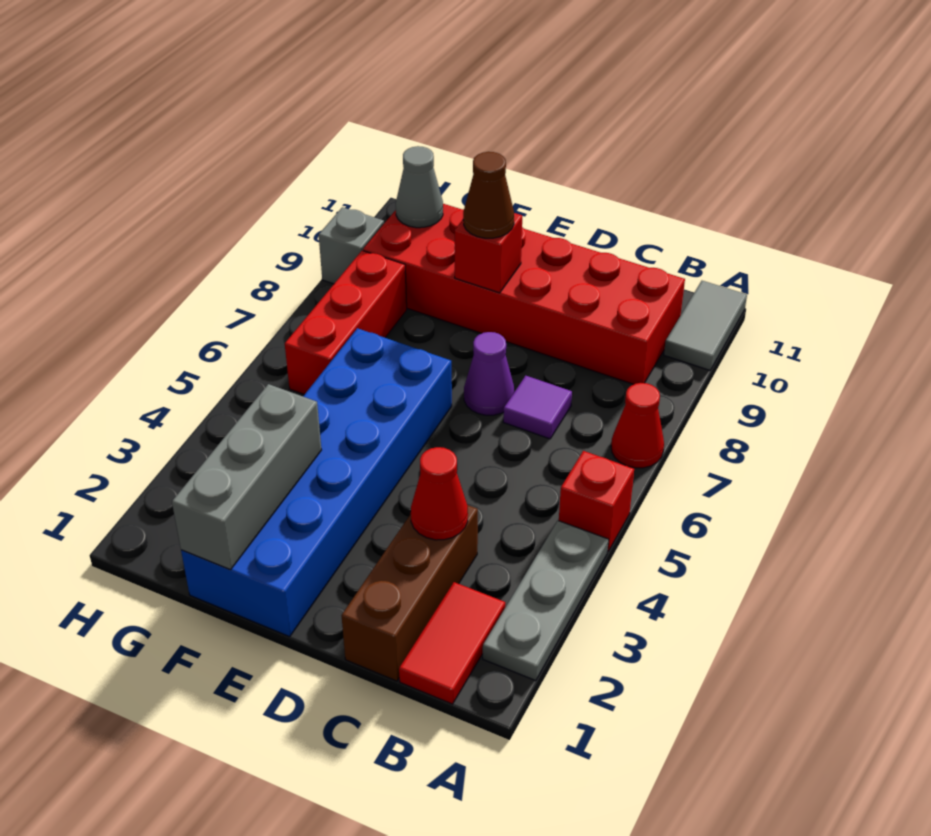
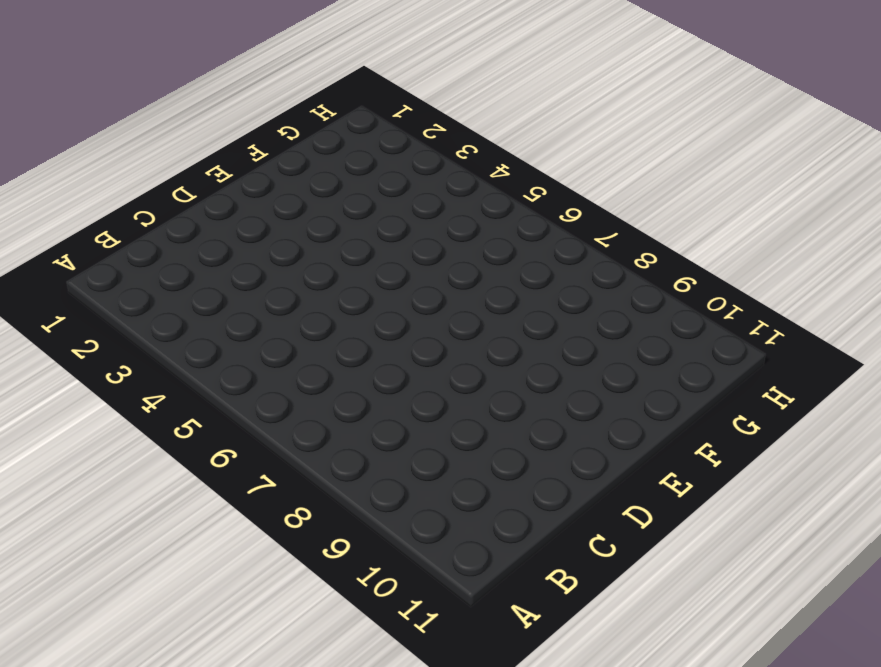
none -> grey plate A2:A4 level 1
none -> red brick A5 level 1
none -> red cone A7 level 1

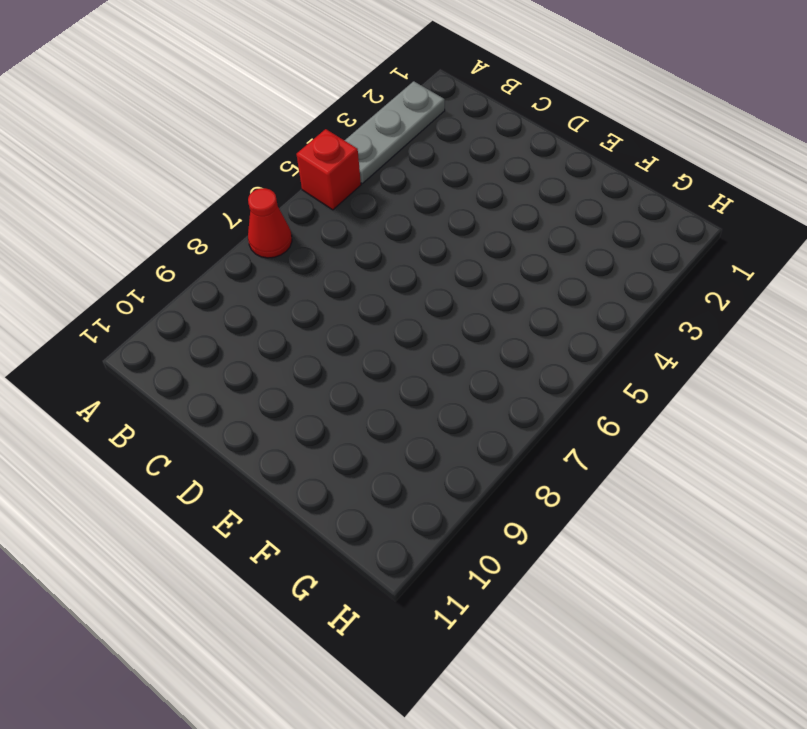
none -> grey tile A10:A11 level 1
none -> red tile B1:B2 level 1
none -> red brick B9:G10 level 1

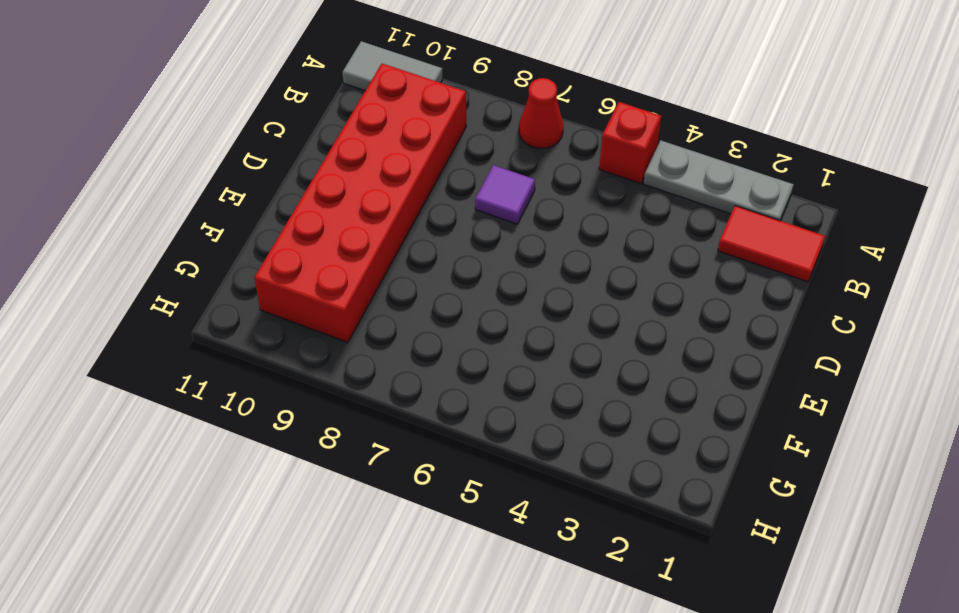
none -> brown brick C1:C3 level 1
none -> purple cone D7 level 1
none -> blue brick E1:F6 level 1

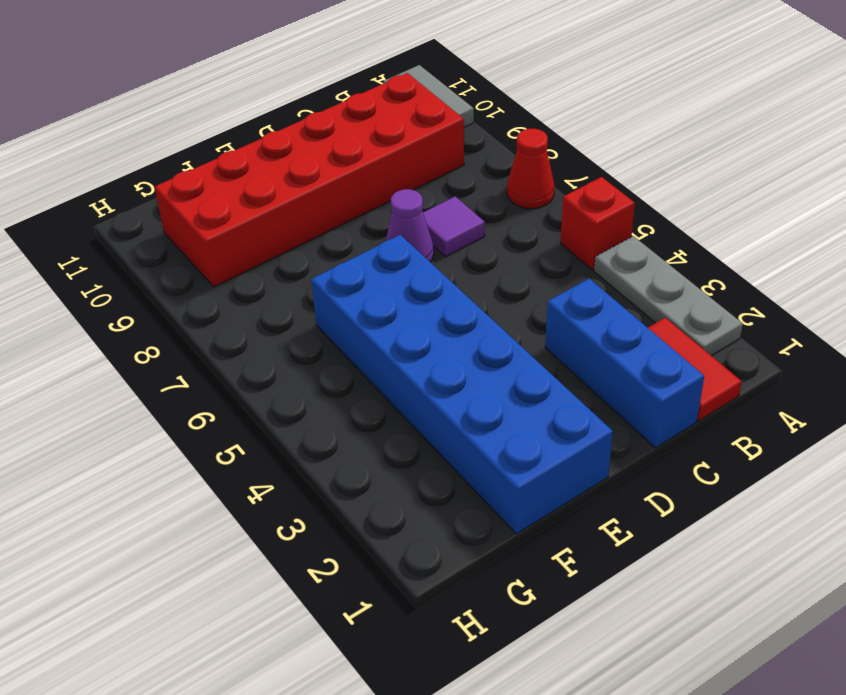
blue brick C1:C3 level 1 -> brown brick C1:C3 level 1
none -> red brick G6:G8 level 1
none -> grey brick H9 level 1
none -> red cone C3 level 2

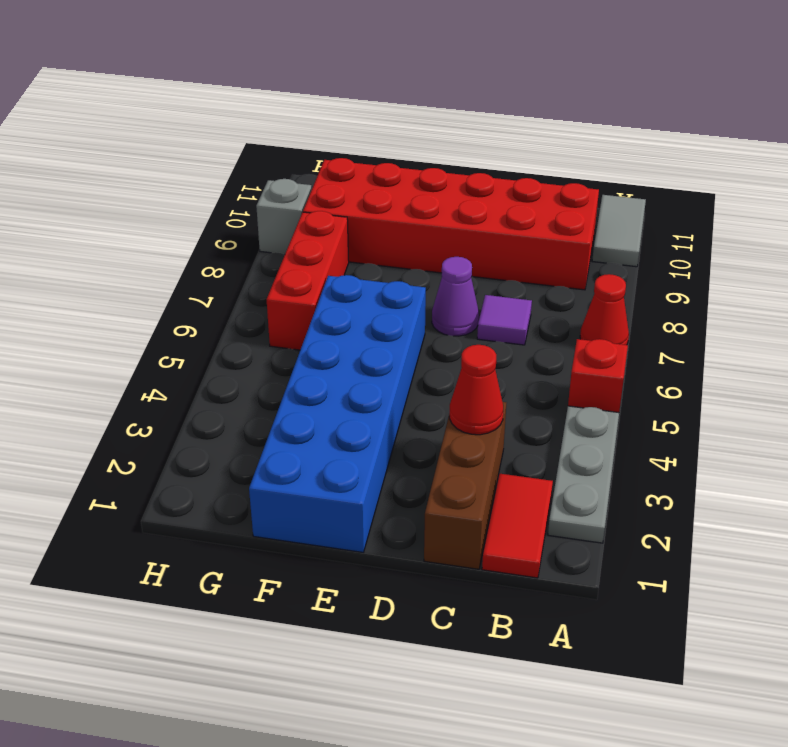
none -> red brick E9 level 2
none -> grey brick F1:F3 level 2
none -> grey cone G10 level 2

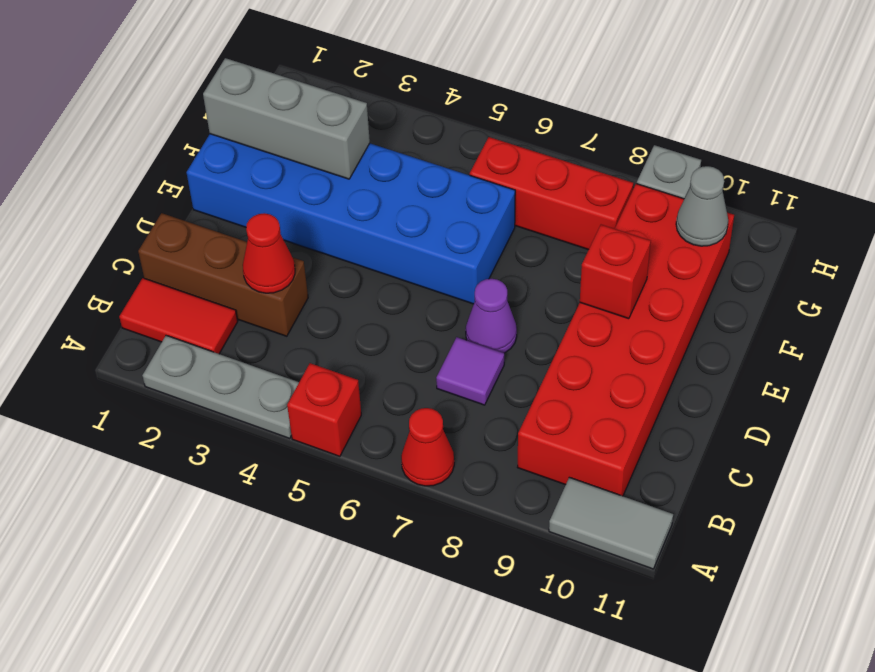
none -> brown cone E9 level 3

